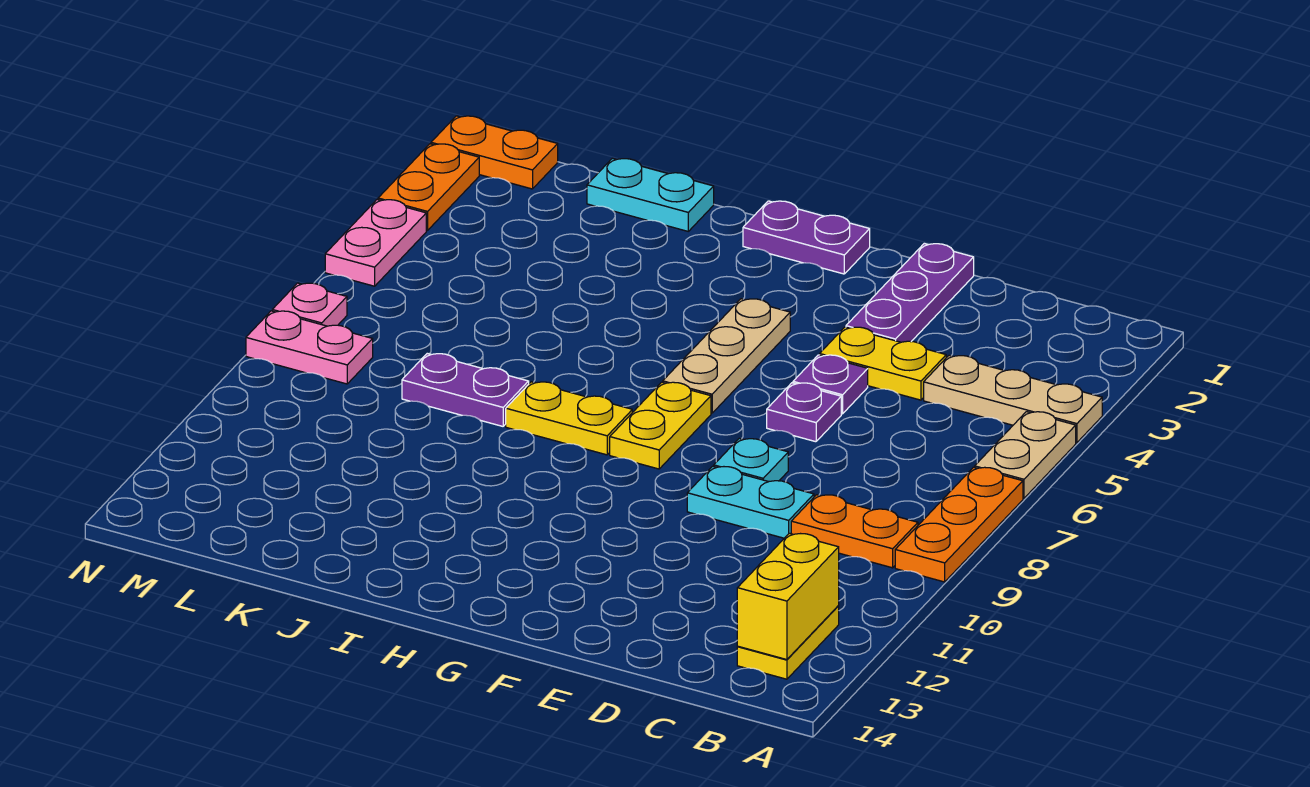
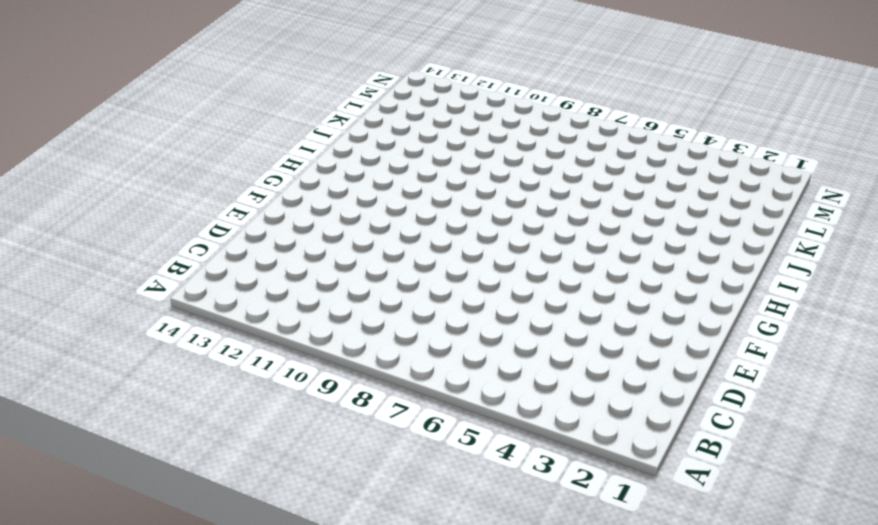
none -> tan plate A4:C4 level 1
none -> tan plate A5:A6 level 1
none -> orange plate A7:A9 level 1

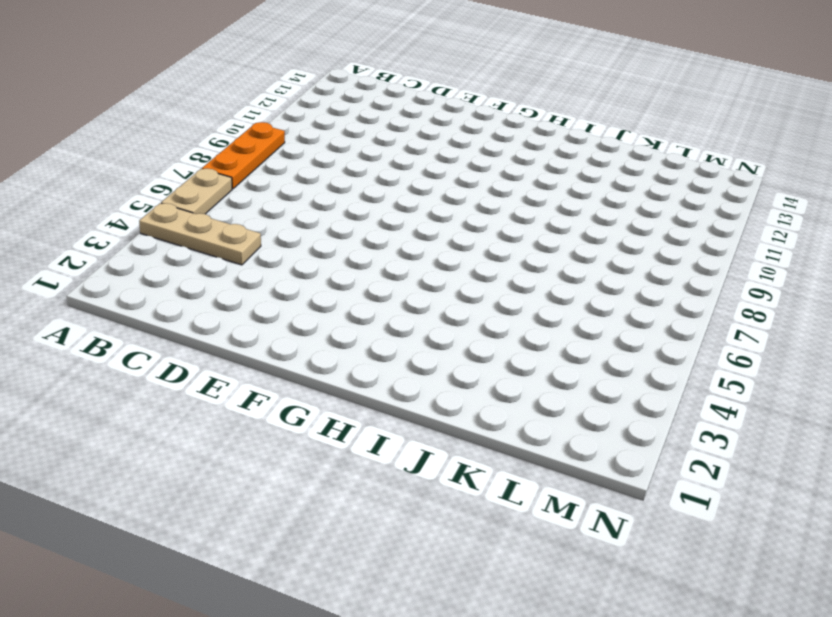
none -> orange plate B9:C9 level 1
none -> yellow plate B12:B13 level 1
none -> yellow plate D4:E4 level 1

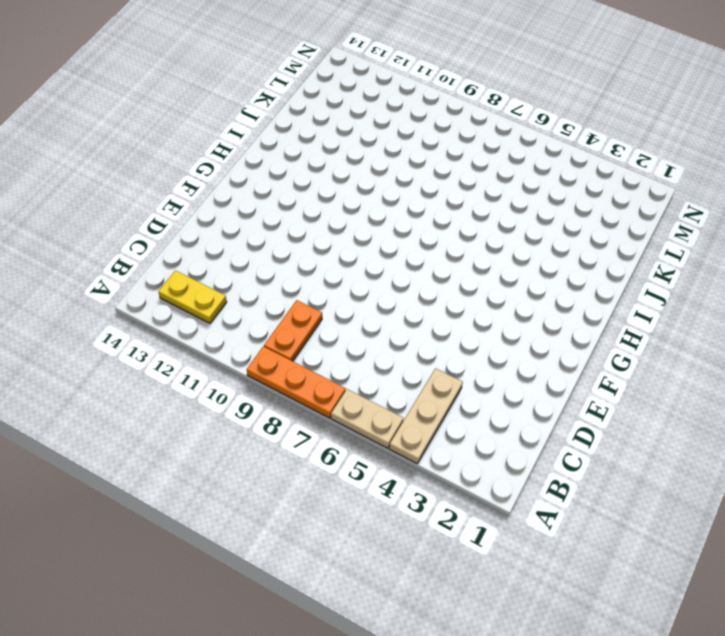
none -> yellow plate D4:E4 level 1
none -> cyan plate D9:E9 level 1
none -> purple plate E1:E3 level 1

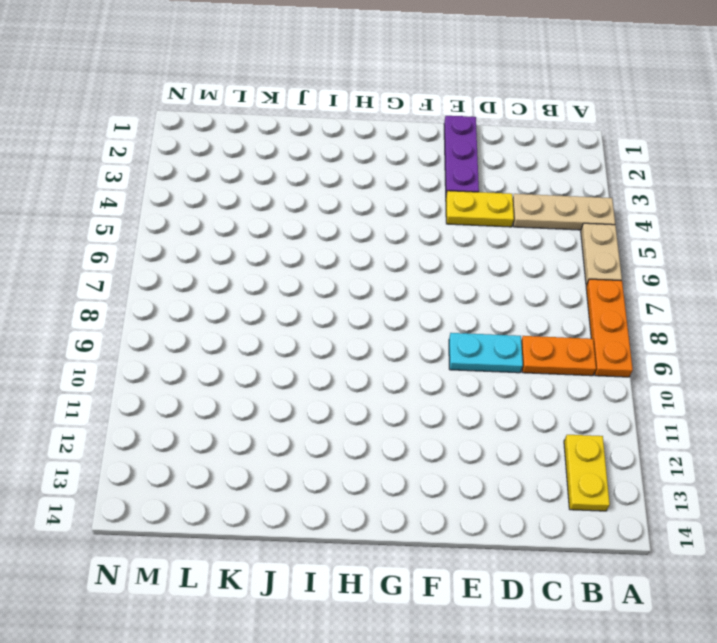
none -> purple plate E5 level 1
none -> purple plate E6 level 1
none -> cyan plate E8 level 1

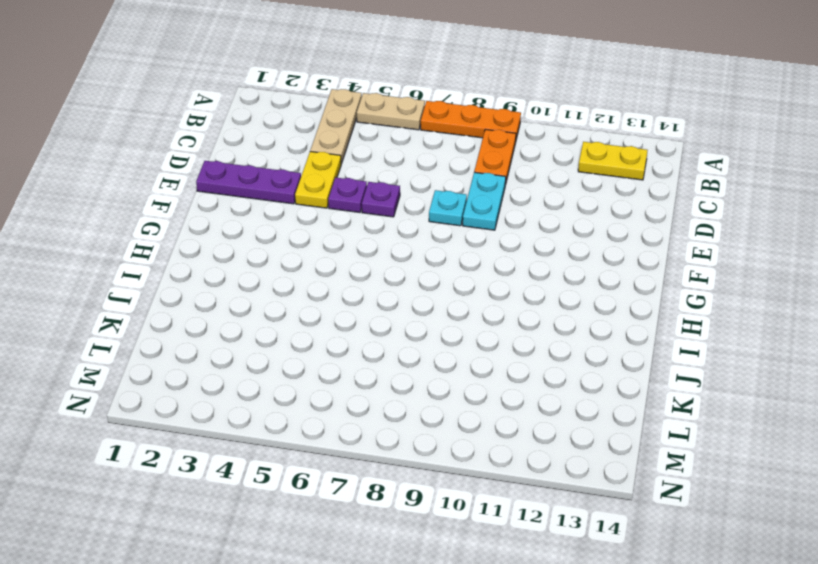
none -> purple plate G1:H1 level 1
none -> tan plate G4:G6 level 1
none -> yellow plate G7:G8 level 1

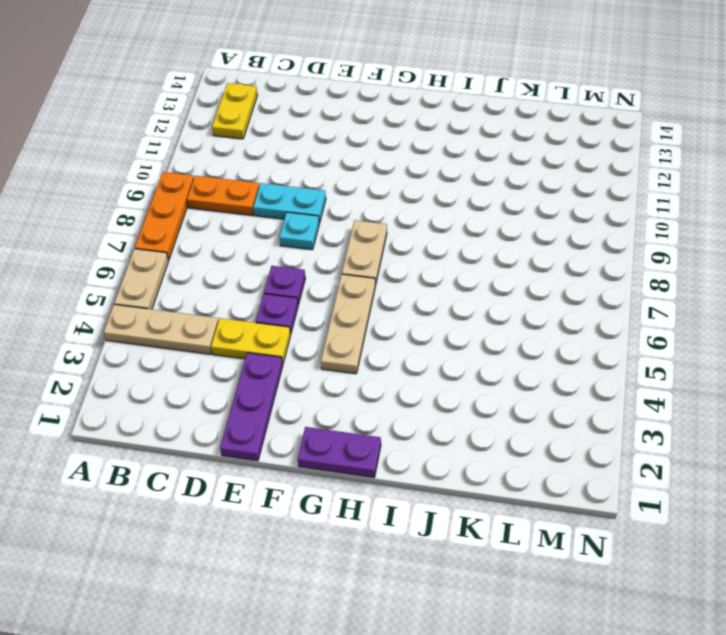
tan plate G7:G8 level 1 -> yellow plate G7:G8 level 1
none -> yellow plate H8:I8 level 1
none -> cyan plate J1:K1 level 1
none -> purple plate J8:K8 level 1

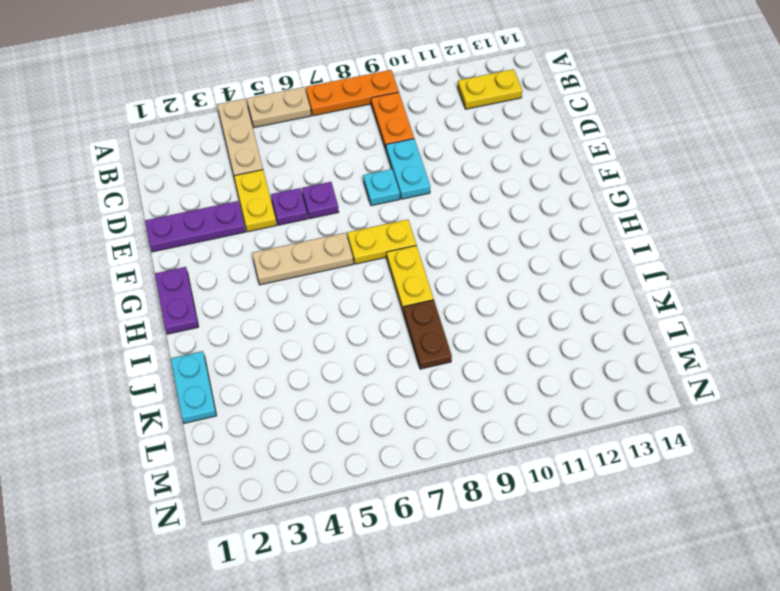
brown plate J8:K8 level 1 -> purple plate J8:K8 level 1
none -> orange plate M1:N1 level 1
none -> pink plate M8:N8 level 1
none -> orange plate N2:N3 level 1

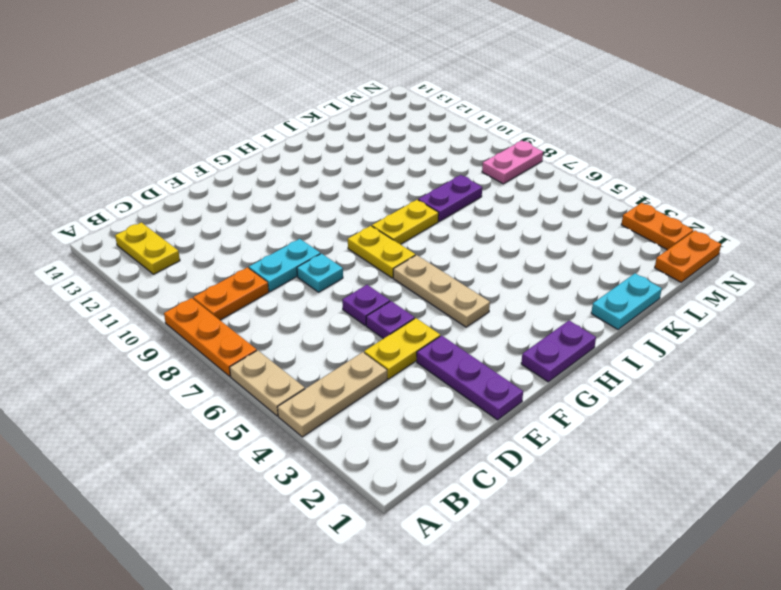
none -> pink plate N4:N5 level 1
none -> pink plate N7 level 1
none -> yellow brick B12:B13 level 2

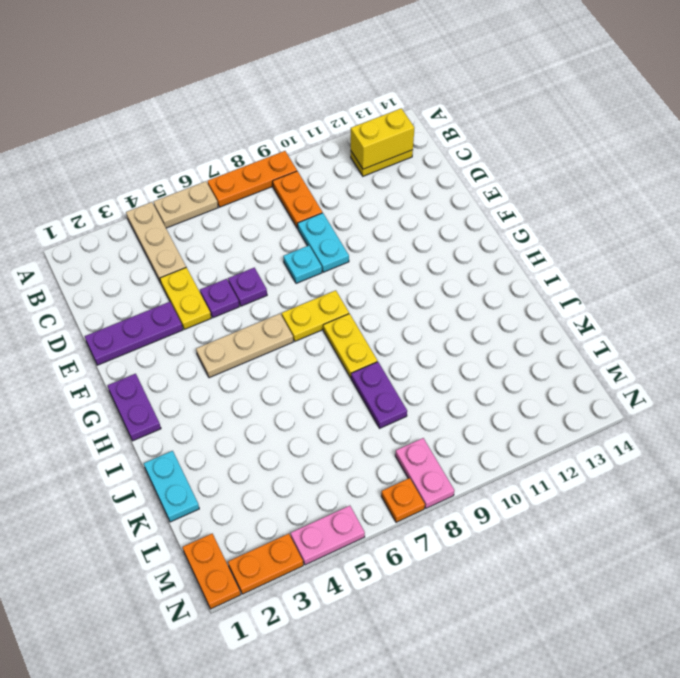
orange plate N7 level 1 -> pink plate N7 level 1

